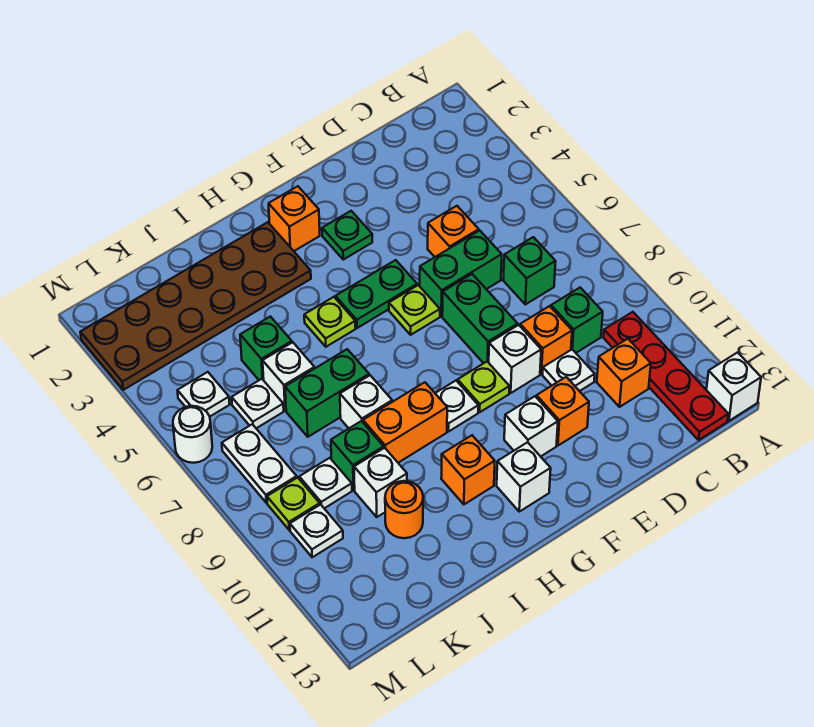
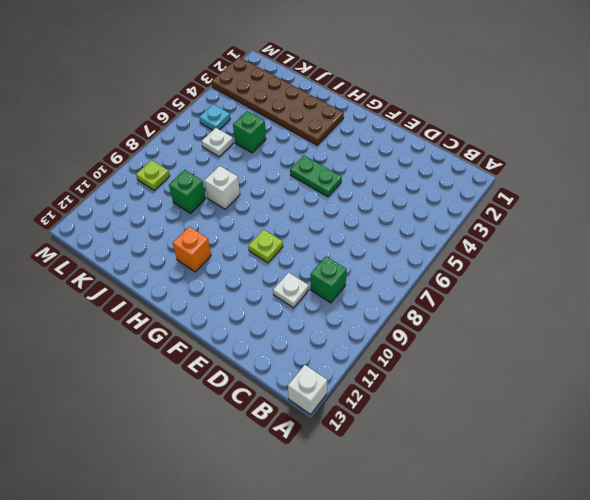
cyan plate L5 level 1 -> white plate L5 level 1
none -> red plate B10:B13 level 1
none -> green brick C7 level 1
none -> orange brick C11 level 1
none -> orange brick D5 level 1

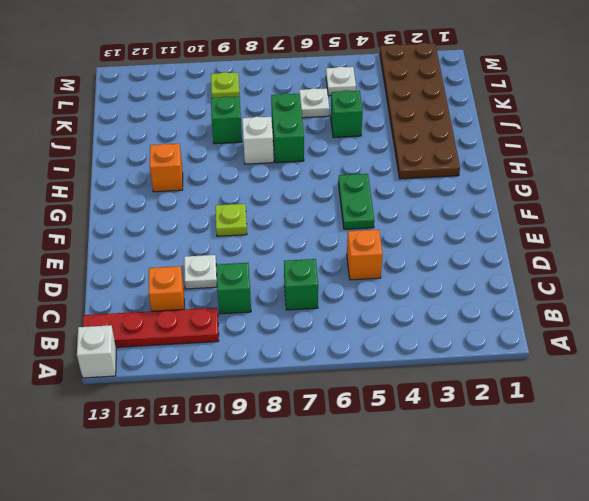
none -> green brick D6:E6 level 1
none -> orange brick D9 level 1
none -> green brick E7:E8 level 1
none -> white brick E9 level 1

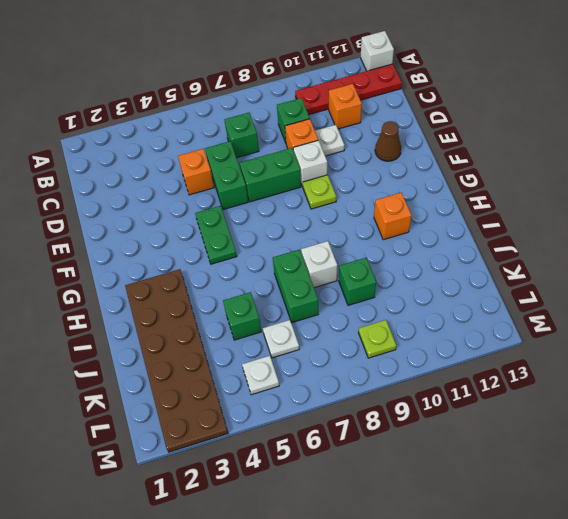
brown cone E12 level 1 -> none
none -> orange brick E11 level 1
none -> green plate F3 level 1
none -> lime plate F6 level 1
none -> white brick F11 level 1

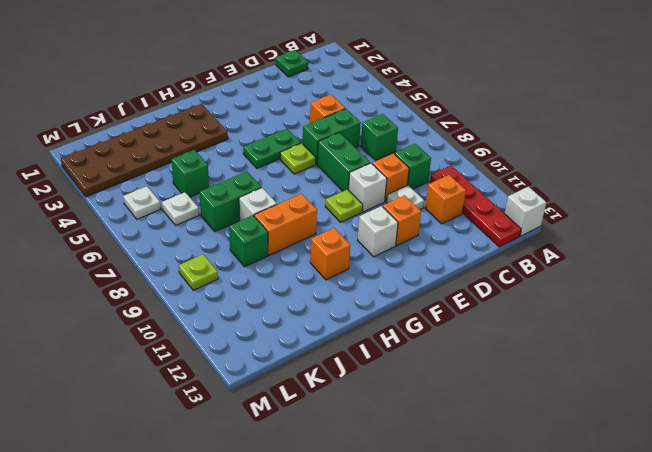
green plate C1 level 1 -> green plate F3 level 1
none -> orange brick G2 level 1
none -> white plate G9 level 1
none -> white brick G12 level 1
none -> lime plate H5 level 1

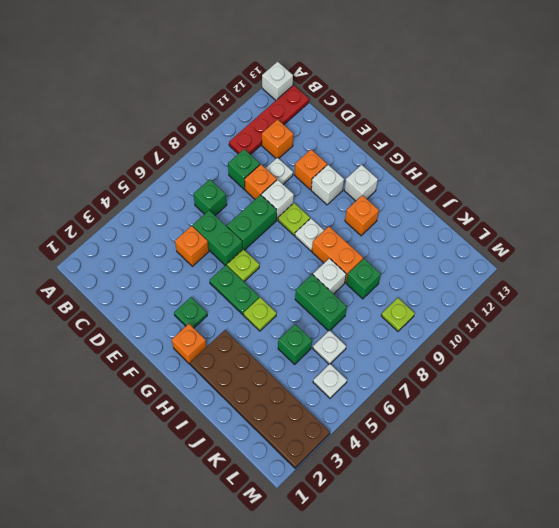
none -> white brick J6 level 1
none -> white brick J10 level 1
none -> orange round brick J11 level 1
none -> white plate K9 level 1

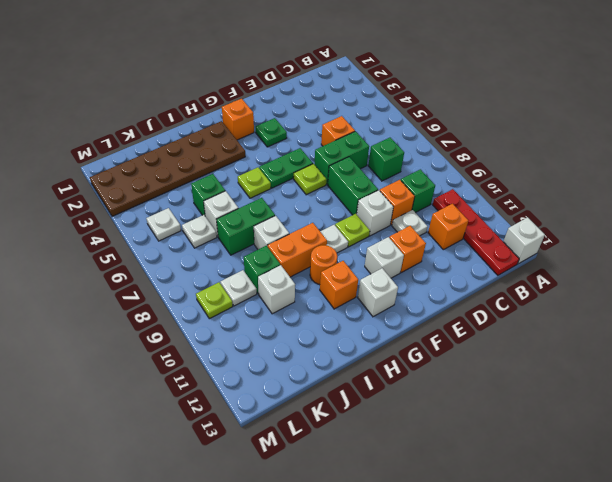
orange round brick H10 level 1 -> orange round brick J11 level 1
none -> white plate L7:L8 level 1
none -> white plate L10 level 1
none -> white round brick M6 level 1

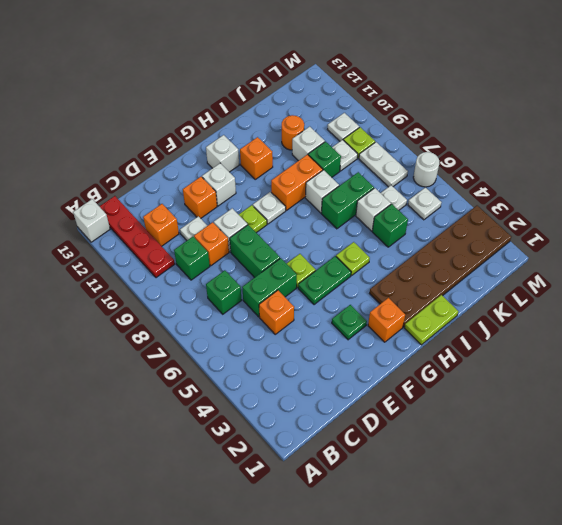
lime plate H1:I1 level 1 -> none

